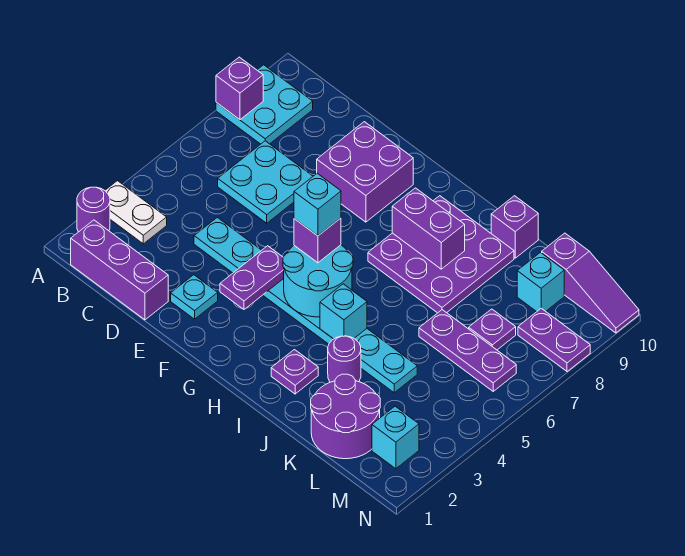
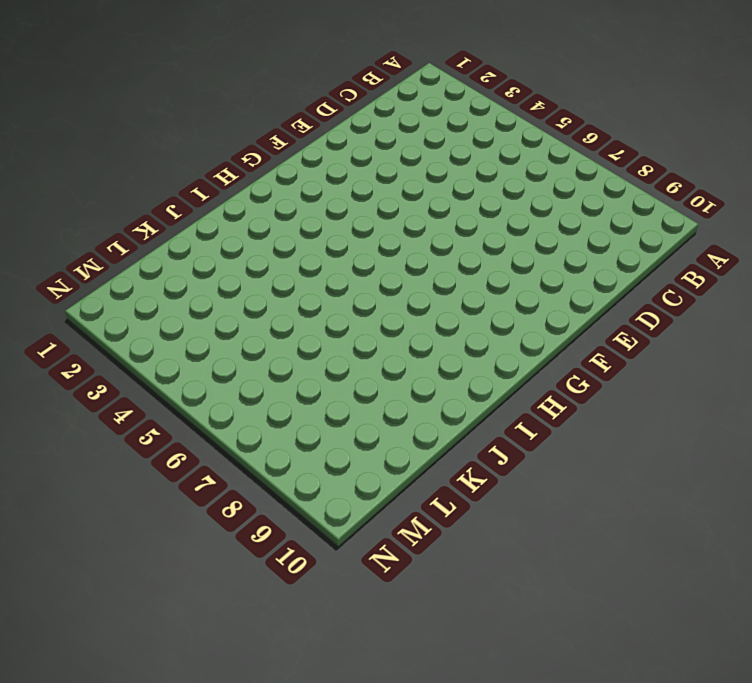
none -> purple round brick A2 level 1
none -> white plate A3:B3 level 1
none -> cyan plate A8:B9 level 1

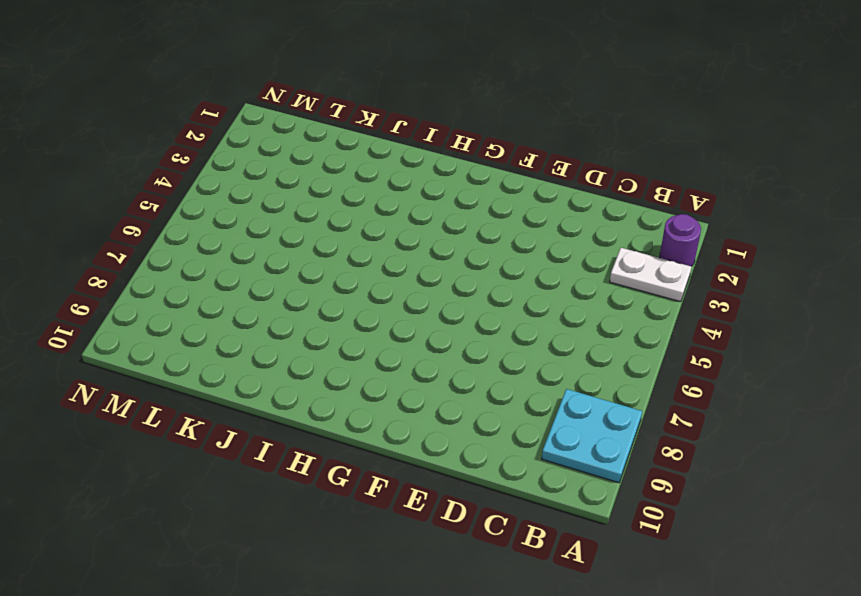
none -> purple brick B1:D1 level 1
none -> cyan plate C6:D7 level 1
none -> cyan plate D4:K4 level 1

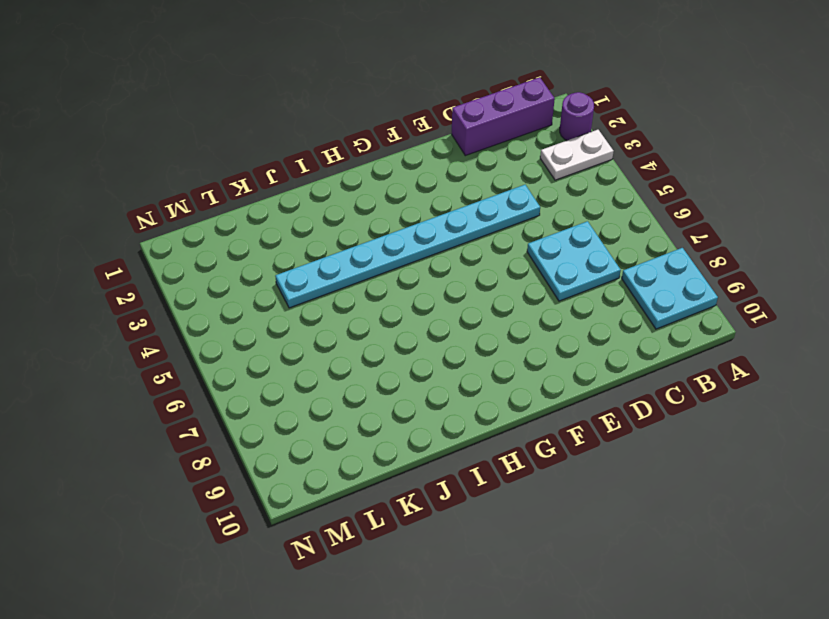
none -> cyan plate E2 level 1
none -> purple brick E8:F9 level 1
none -> purple plate H7:J9 level 1

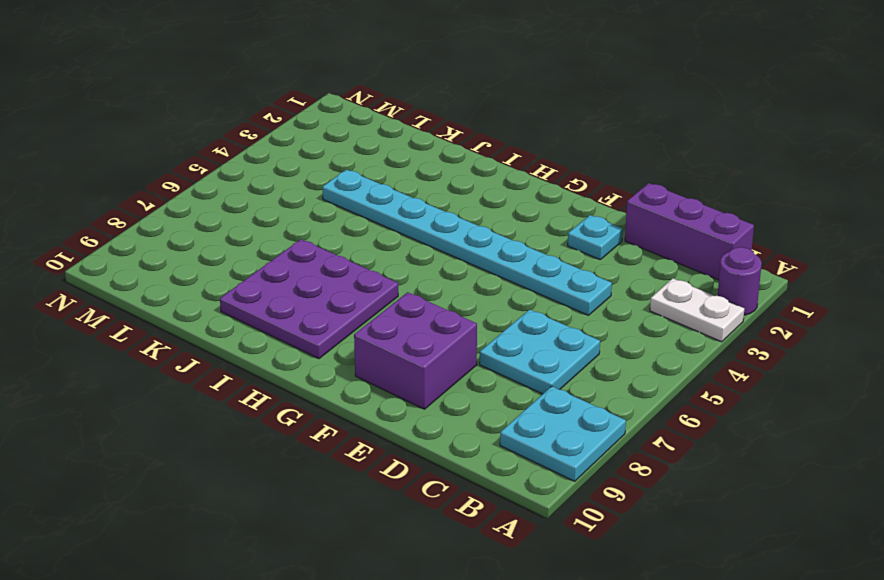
none -> purple plate I2 level 1
none -> purple round brick J3 level 1
none -> purple brick J10 level 1

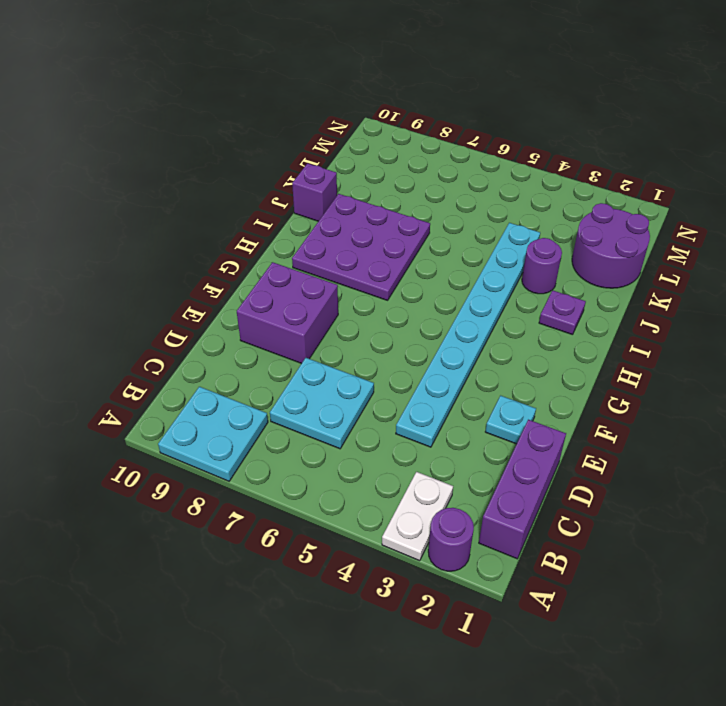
none -> purple plate K6:M6 level 1
none -> purple plate L7 level 1
none -> cyan brick L9 level 1

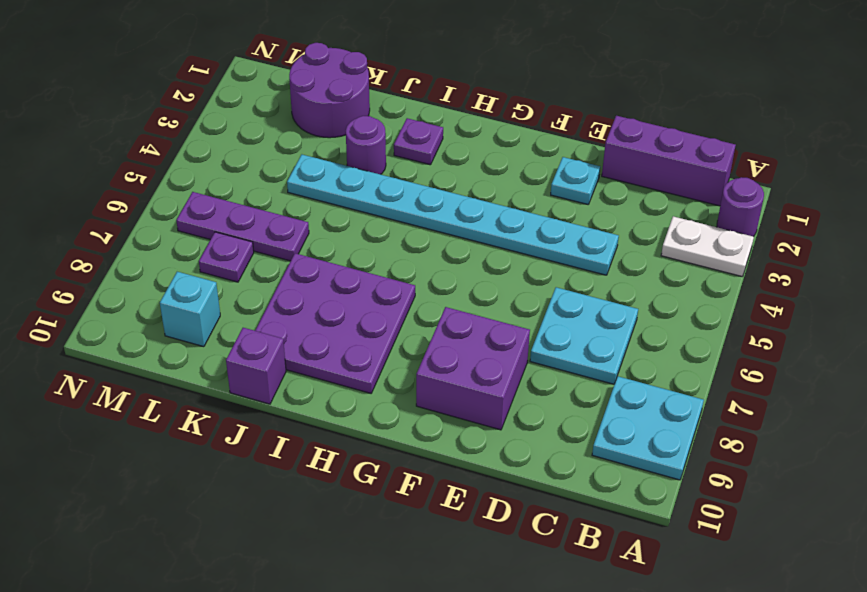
none -> purple slope L10:N10 level 1 top L
none -> cyan brick M2 level 1
none -> purple plate M8:N8 level 1

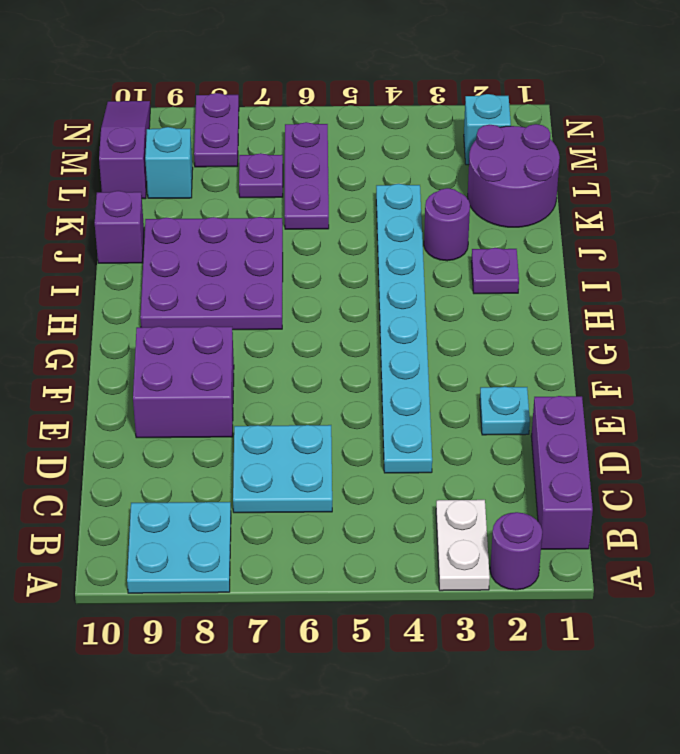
none -> purple brick A8 level 2
none -> purple plate F3:F4 level 2
none -> cyan round brick G4:H5 level 2

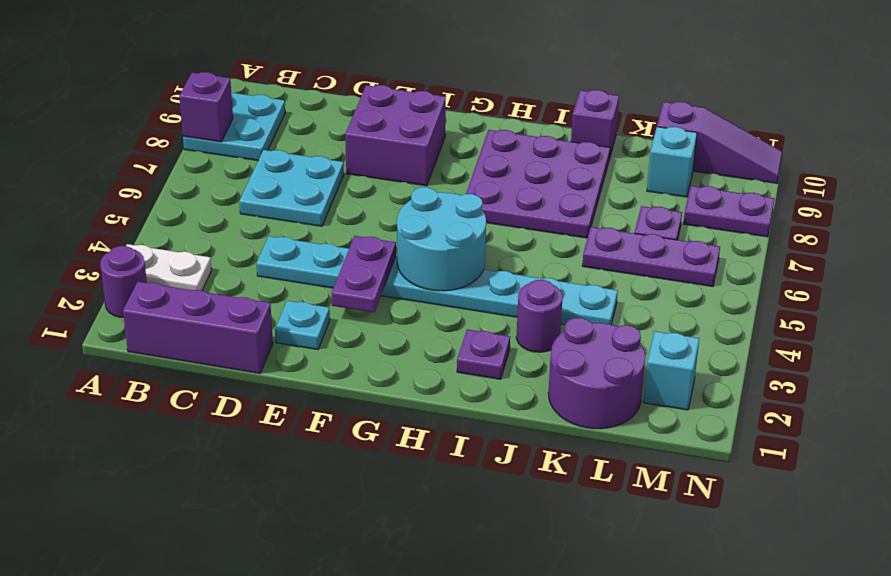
none -> purple brick H8:I8 level 2
none -> cyan brick I4 level 2
none -> purple brick G5 level 3

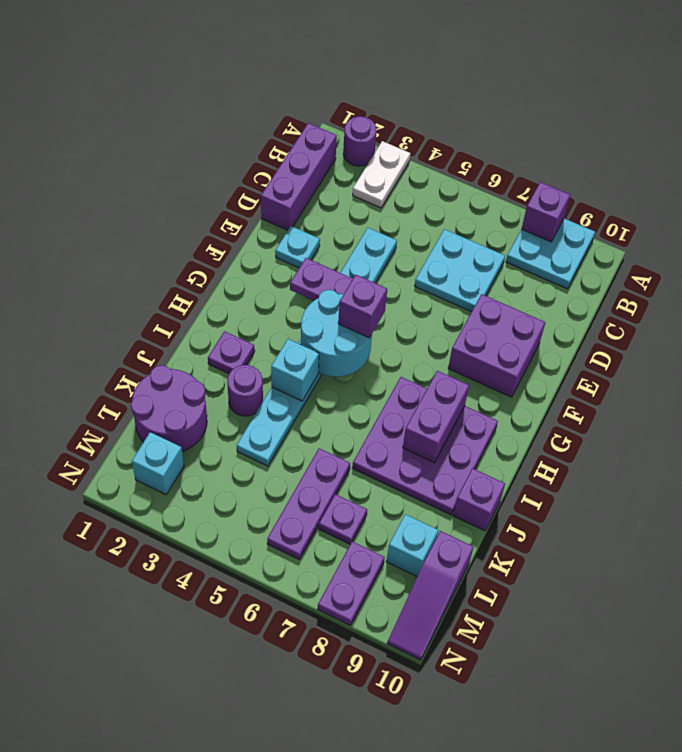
none -> cyan brick G5 level 4

